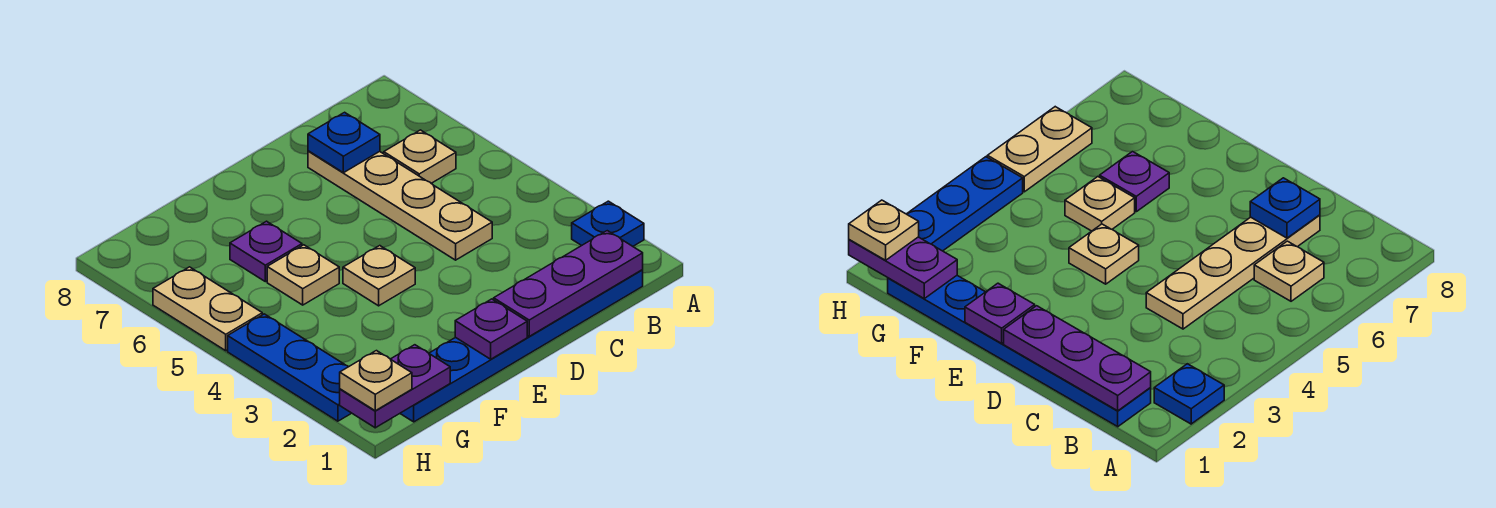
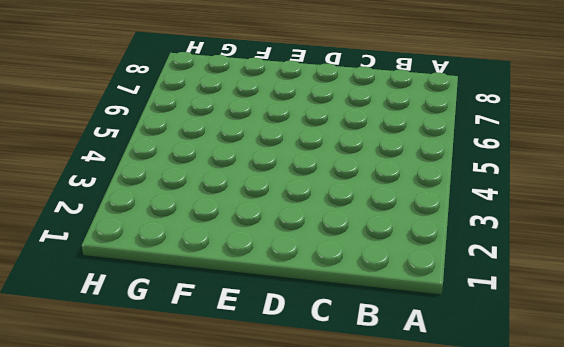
none -> blue plate A2 level 1
none -> blue plate B1:G1 level 1
none -> tan plate B6 level 1

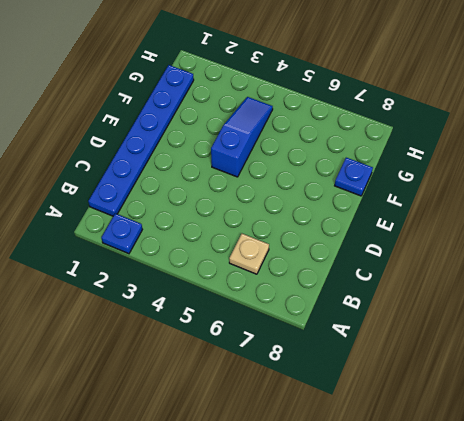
blue slope E4:G4 level 1 top E -> tan plate E4 level 1
blue plate F8 level 1 -> blue plate C7 level 2
none -> tan plate C4:C7 level 1
none -> tan plate F5 level 1
none -> purple plate F6 level 1

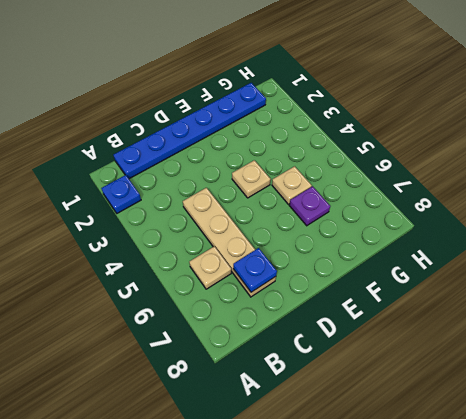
none -> blue plate H2:H4 level 1
none -> tan plate H5:H6 level 1
none -> purple plate B1:D1 level 2

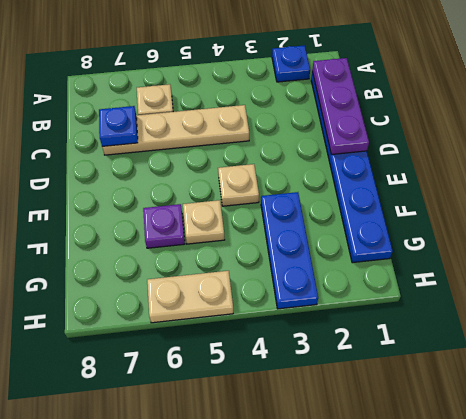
blue plate F3:H3 level 1 -> blue plate H2:H4 level 1
none -> purple plate E1 level 2
none -> purple plate G1:H1 level 2
none -> tan plate H1 level 3

